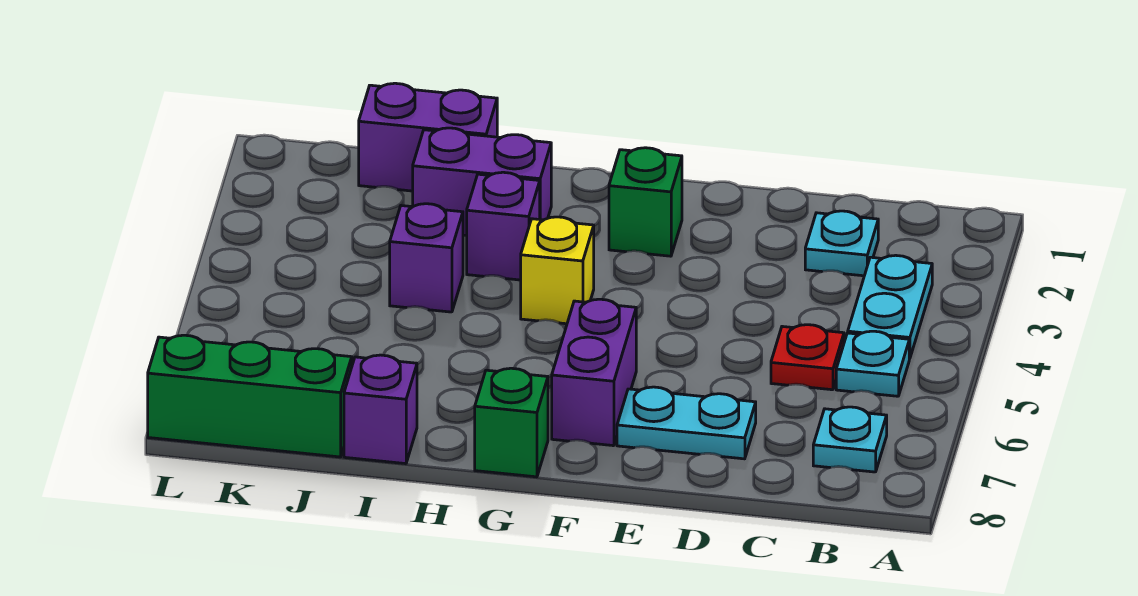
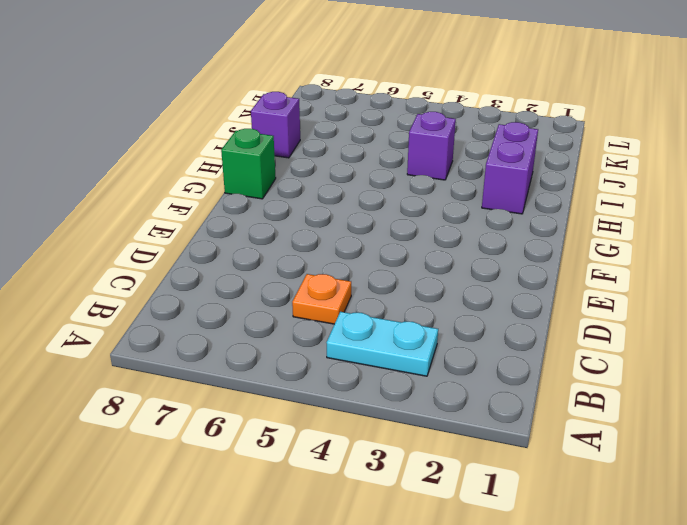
orange plate C5 level 1 -> red plate C5 level 1
none -> cyan plate B5 level 1
none -> cyan plate B7 level 1
none -> cyan plate C2 level 1

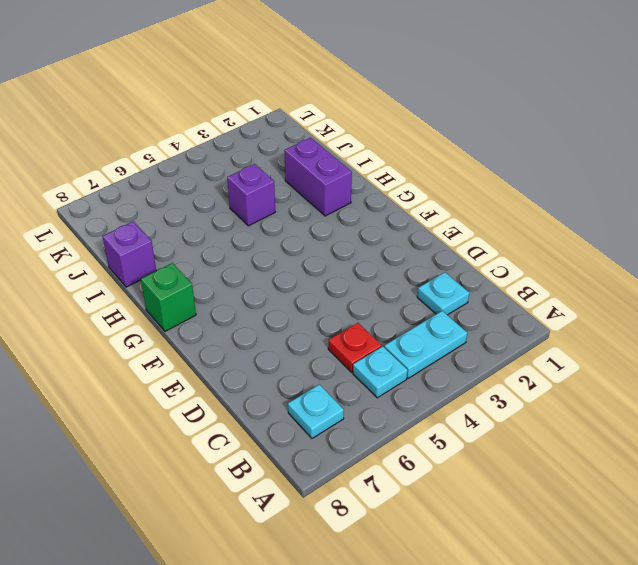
none -> cyan plate D7:E7 level 1
none -> green brick F2 level 1
none -> purple brick F6:F7 level 1

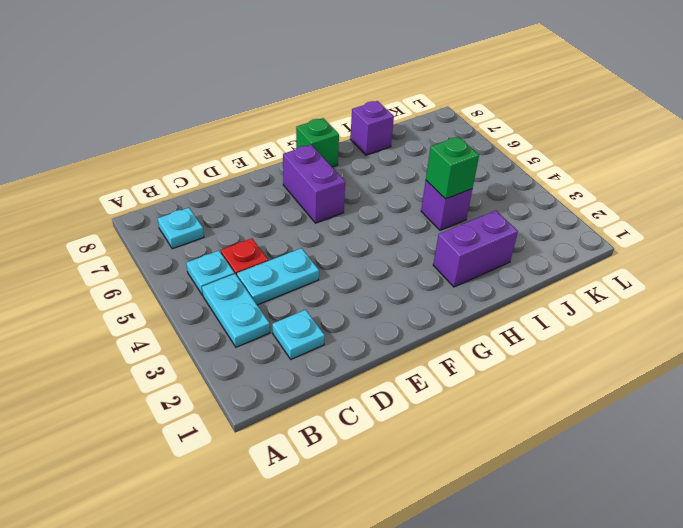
cyan plate C4:D4 level 1 -> cyan plate D7:E7 level 1
green brick I4 level 2 -> green brick F2 level 1
none -> yellow brick G4 level 1
none -> purple brick H3 level 1
none -> purple brick I1:J1 level 1

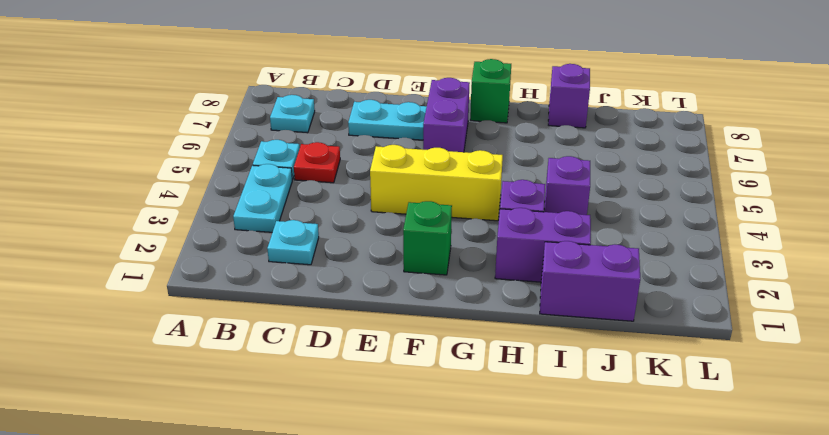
yellow brick E4:G4 level 1 -> yellow brick G4 level 1
none -> green brick J8:L8 level 1

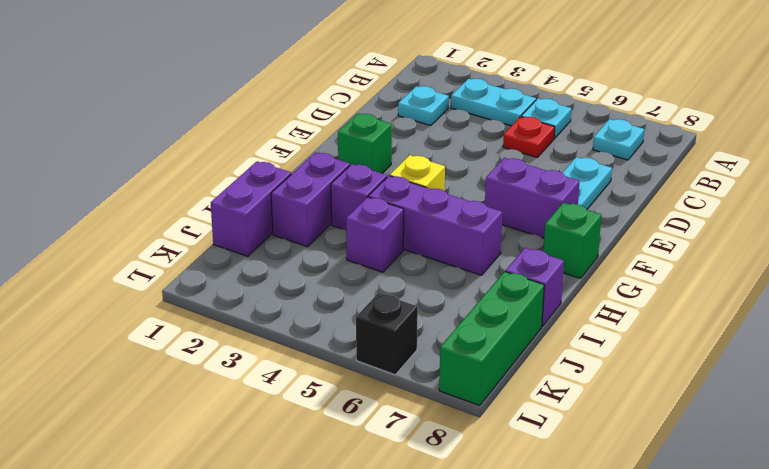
purple brick H4:H6 level 1 -> none
black brick L6 level 1 -> none

